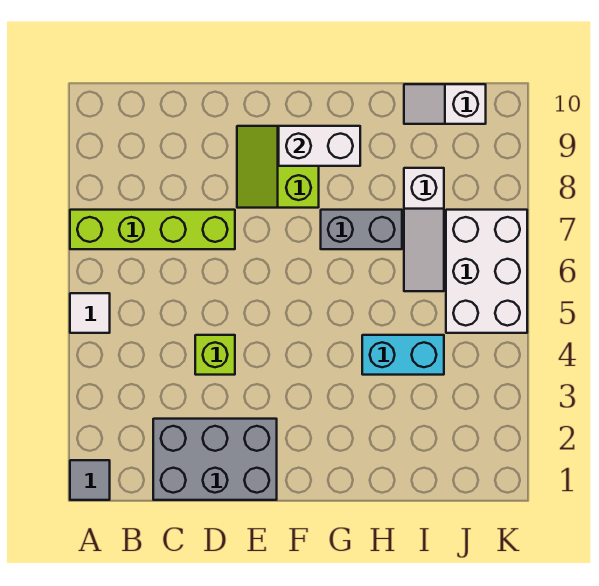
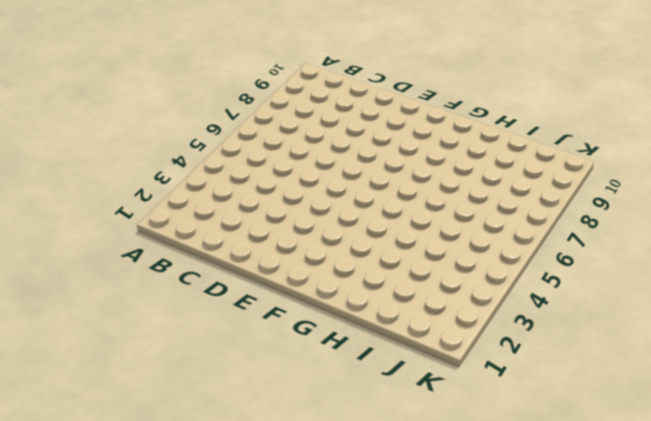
none -> grey tile A1 level 1
none -> white tile A5 level 1
none -> lime brick A7:D7 level 1

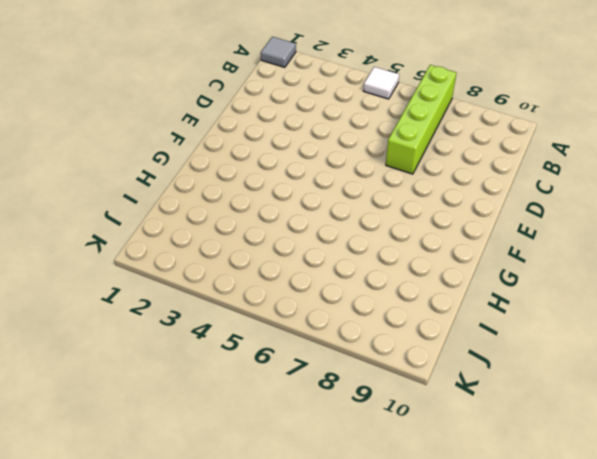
none -> grey brick C1:E2 level 1
none -> lime brick D4 level 1
none -> lime slope E8:F9 level 1 top F

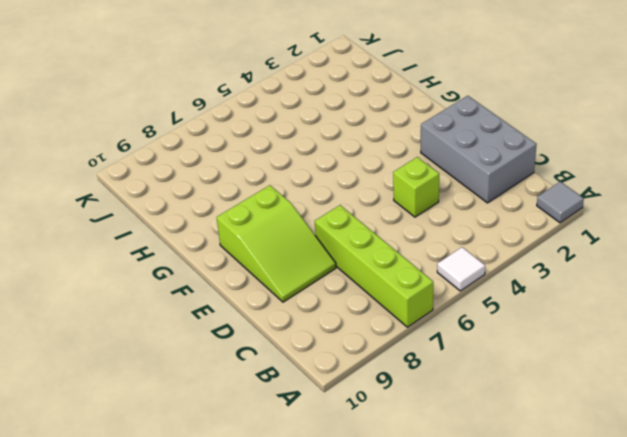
lime slope D8:F9 level 1 top F -> lime slope E8:F9 level 1 top F
none -> grey brick G7:H7 level 1
none -> cyan brick H4:I4 level 1
none -> white slope I6:I8 level 1 top 8

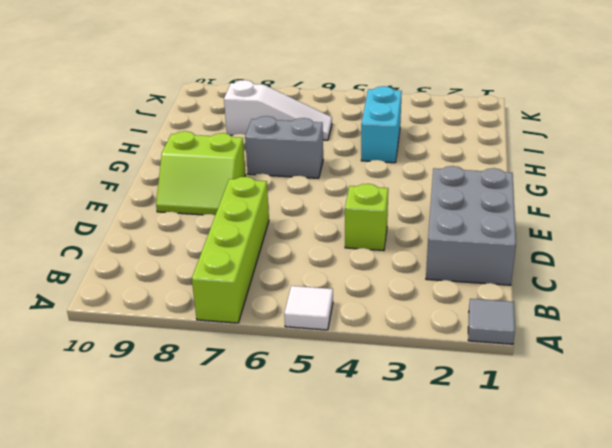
grey brick G6:G7 level 1 -> grey brick G7:H7 level 1
none -> white slope I10:J10 level 1 top J
none -> white brick J5:K7 level 1
none -> white brick F9:G9 level 2

